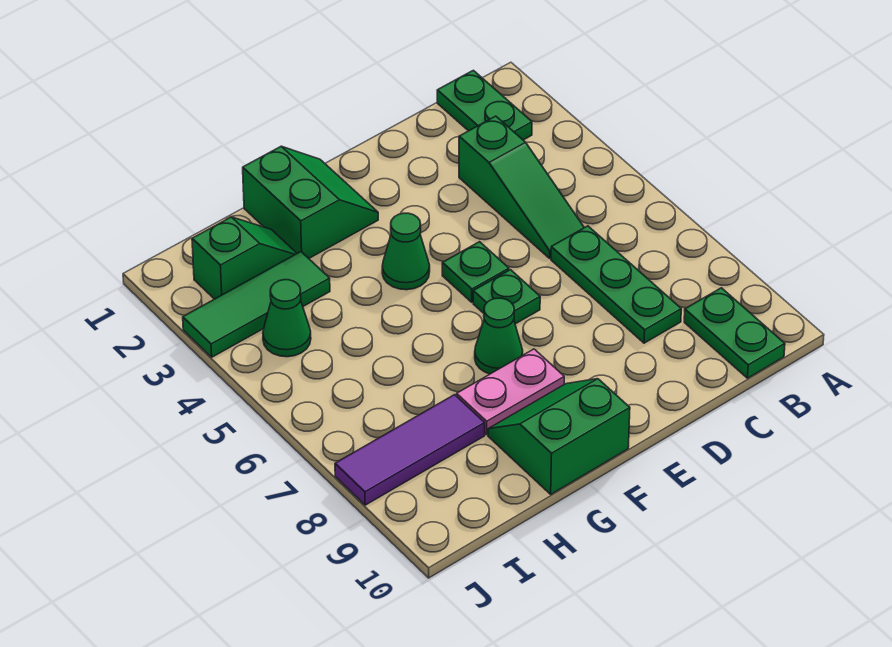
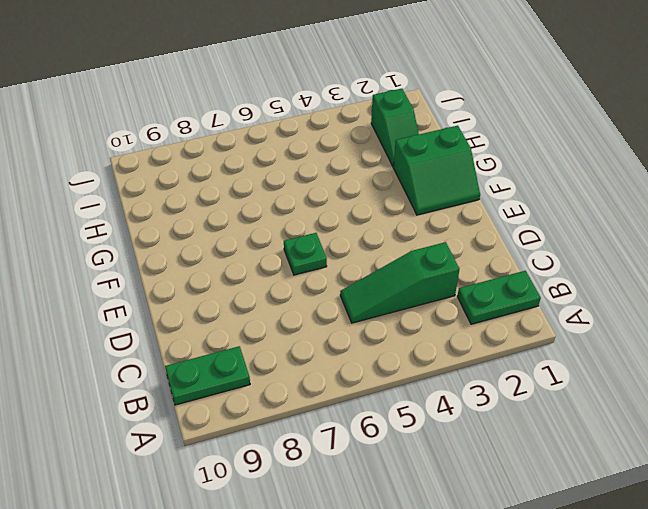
none -> green plate C6:C8 level 1
none -> green plate E5 level 1
none -> green cone F4 level 1

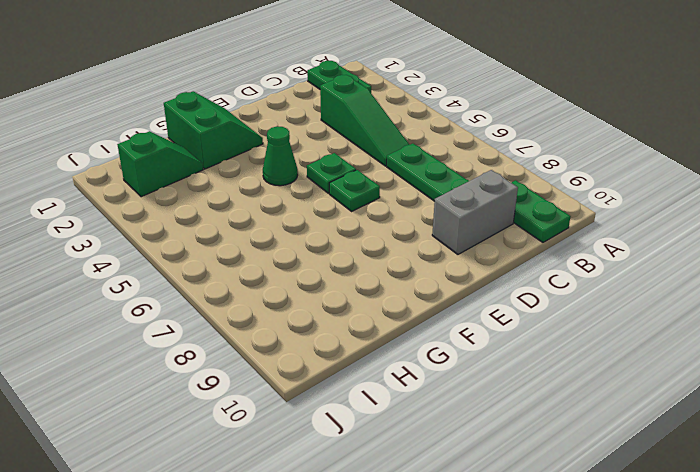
grey brick C9:D9 level 1 -> none
none -> green cone F7 level 1
none -> pink plate F8:G8 level 1
none -> green slope F9:G10 level 1 top 10

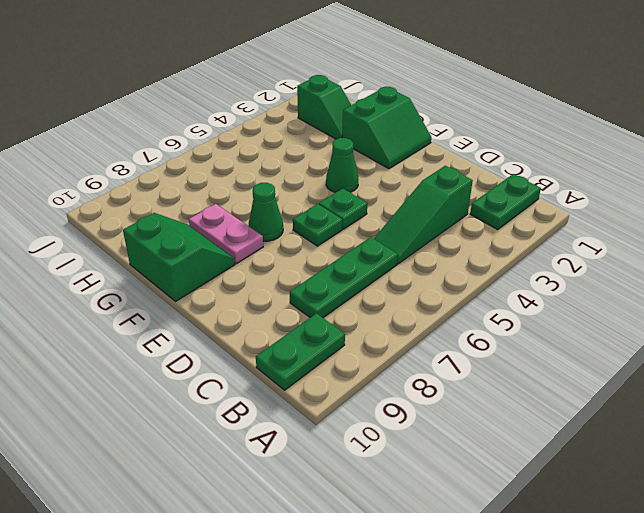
none -> green tile H3:J3 level 1
none -> purple tile H8:J8 level 1
none -> green cone I4 level 1

